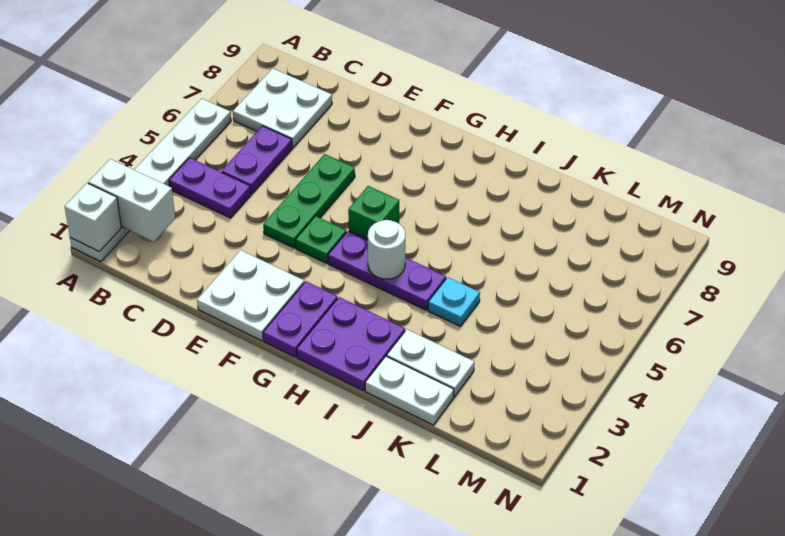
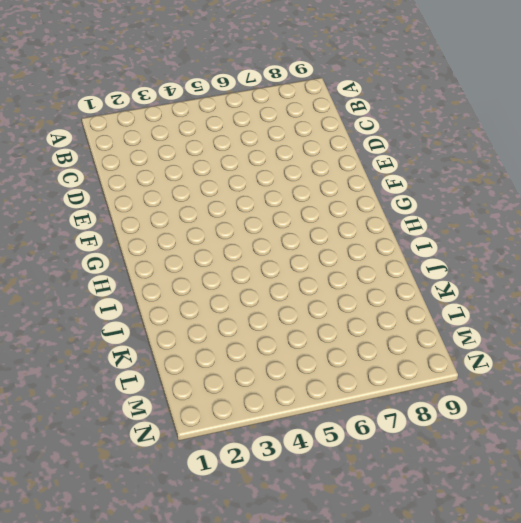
none -> white plate A1:A6 level 1
none -> purple plate B4:C4 level 1
none -> white plate B7:C8 level 1

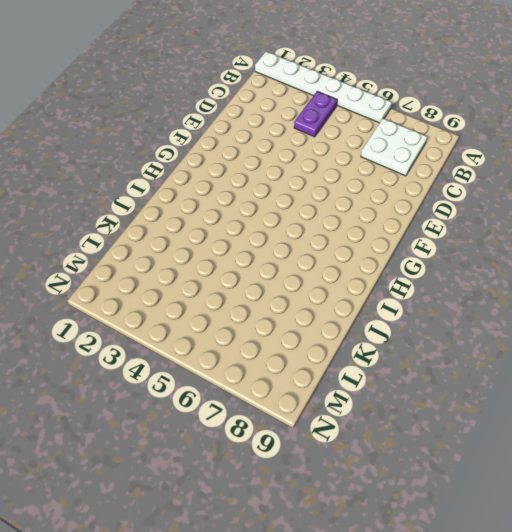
none -> purple plate C5:C6 level 1
none -> white plate E1:F2 level 1
none -> green plate E4:E6 level 1

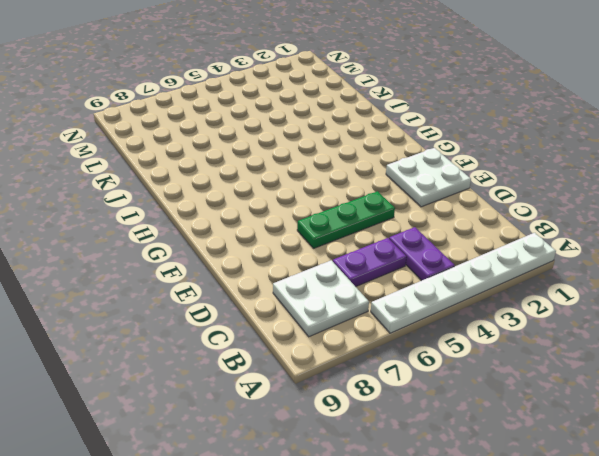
none -> green plate F4 level 1
none -> purple plate G1:G2 level 1
none -> purple plate G4:I4 level 1

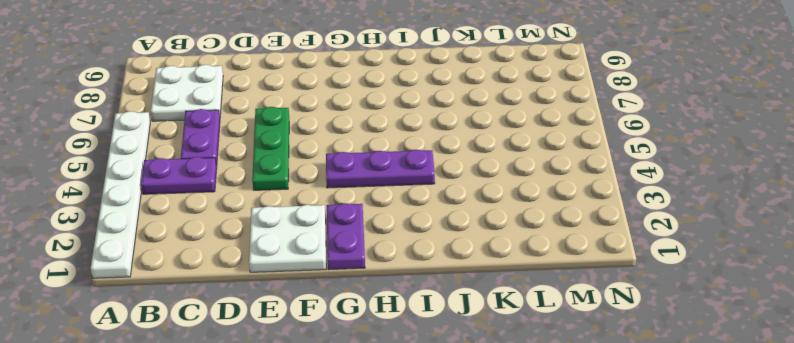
none -> green plate F4 level 1
none -> green brick G5 level 1
none -> purple plate H1:I2 level 1

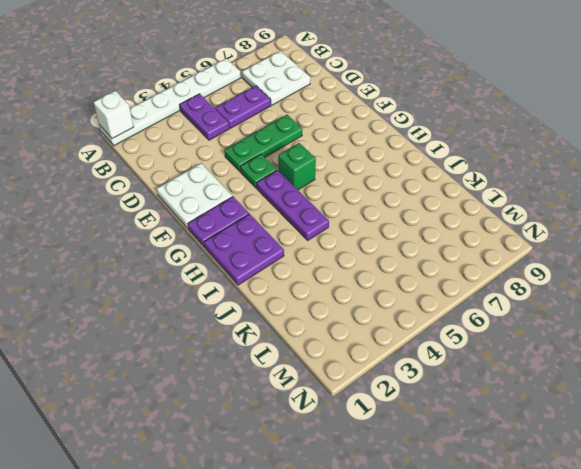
none -> white plate J1:K1 level 1
none -> white plate J2:K2 level 1
none -> cyan plate J4 level 1

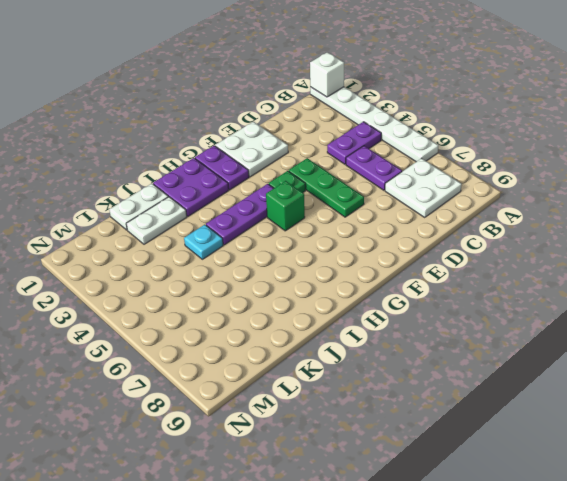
none -> white brick A2:B2 level 2
none -> white round brick H4 level 2

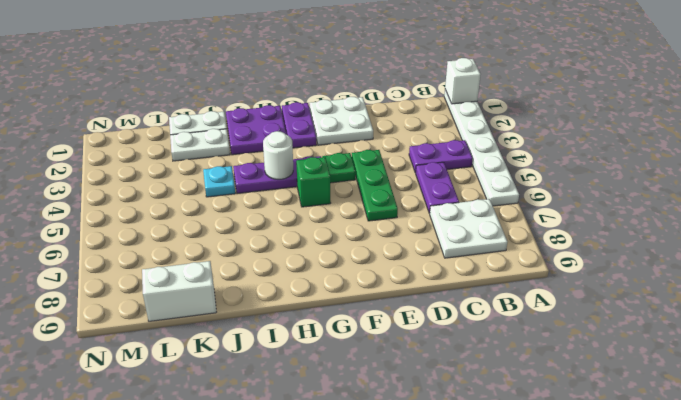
white brick K9:L9 level 1 -> white brick A2:B2 level 2

